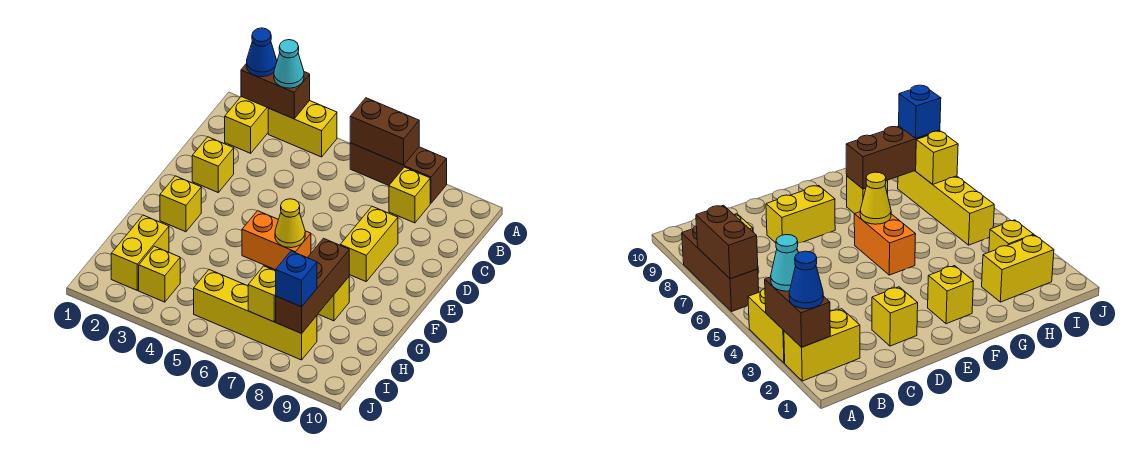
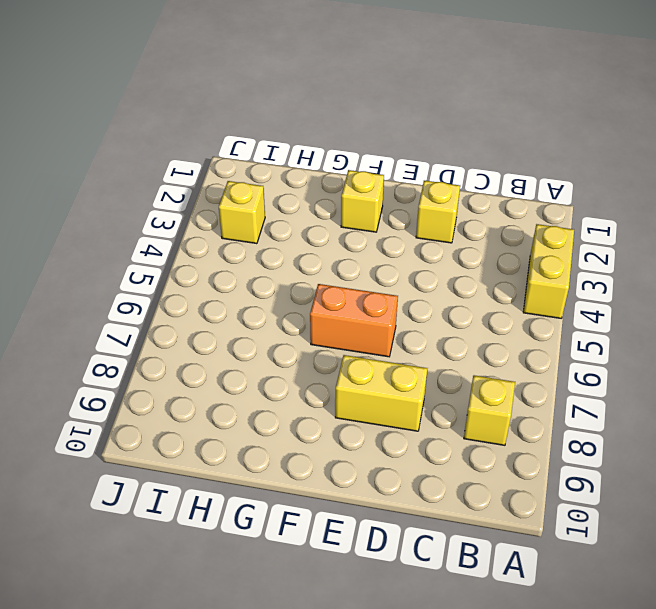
orange brick E6:F6 level 1 -> orange brick F5:F6 level 1
none -> yellow brick A2:B2 level 1
none -> brown brick A6:A8 level 1
none -> yellow brick G8 level 1

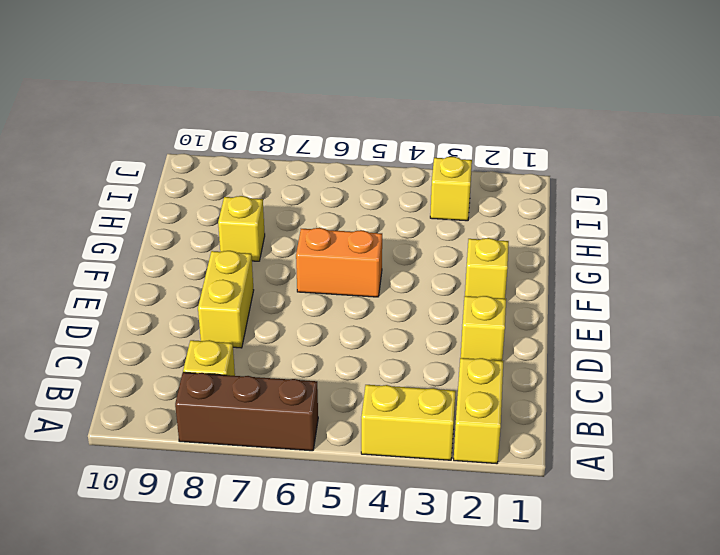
none -> yellow brick H2:I2 level 1
none -> yellow brick I5:I8 level 1
none -> brown brick A2:A3 level 2

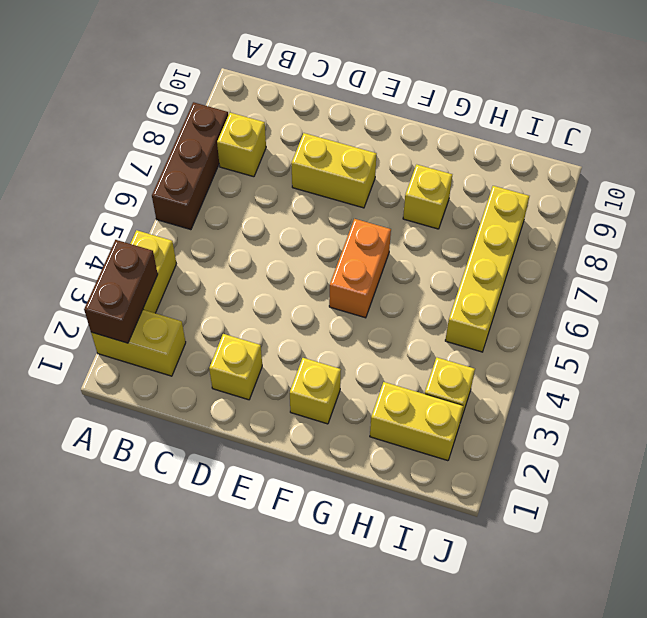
none -> brown brick A6:A7 level 2
none -> yellow cone F6 level 2
none -> brown brick G8:I8 level 2

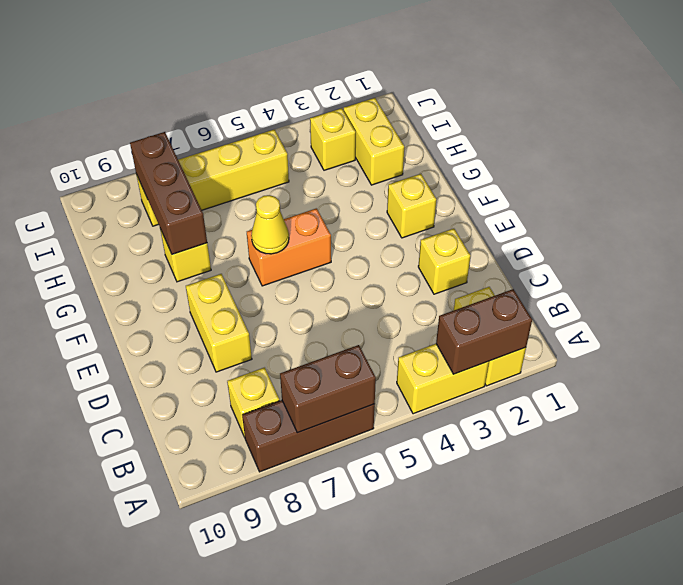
none -> yellow brick I7 level 2
none -> blue cone A2 level 3
none -> cyan cone A3 level 3

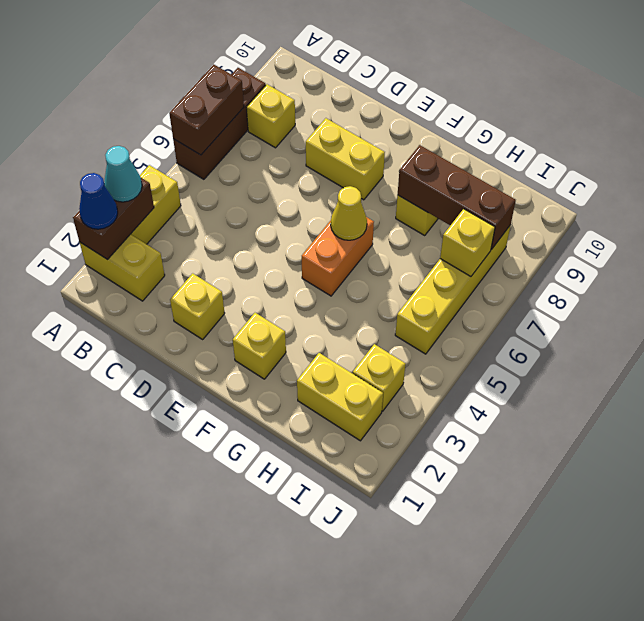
none -> blue brick I8 level 3

